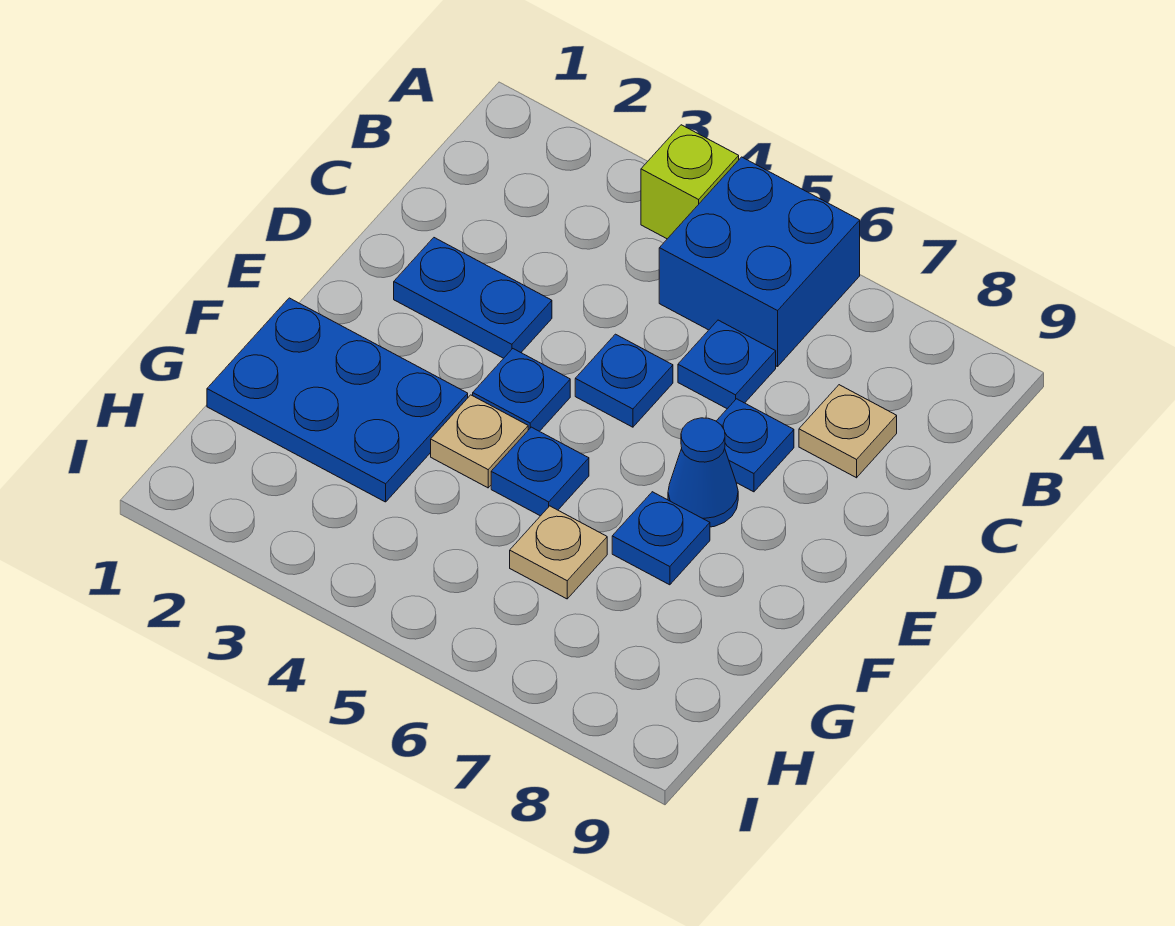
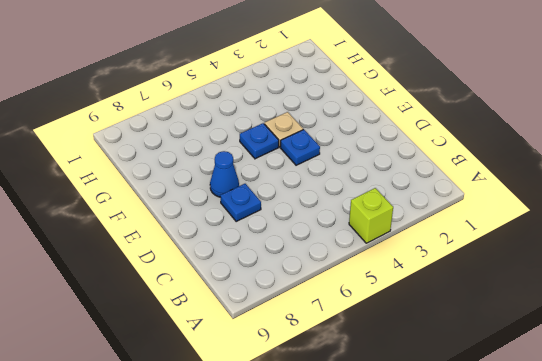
none -> blue brick A5:B6 level 1
none -> blue plate C6 level 1
none -> tan plate C8 level 1

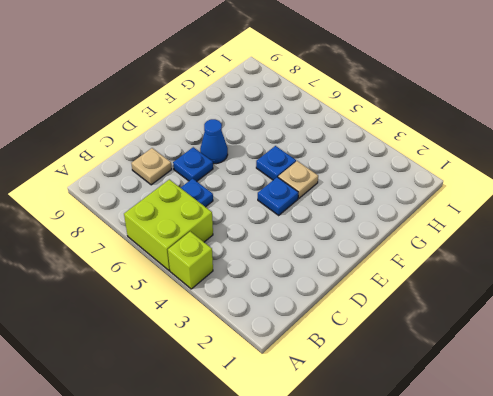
lime brick A5:B6 level 1 -> blue brick A5:B6 level 1
none -> blue plate D2:D3 level 1
none -> blue plate D5 level 1
none -> blue plate F1:G3 level 1

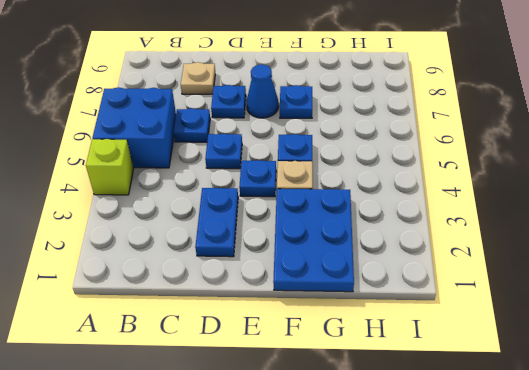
none -> tan plate G6 level 1

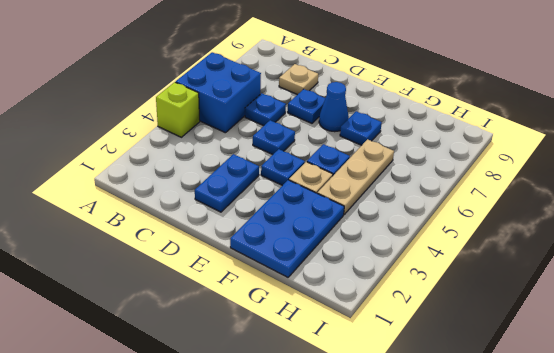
tan plate G4:G6 level 1 -> tan plate G6 level 1

